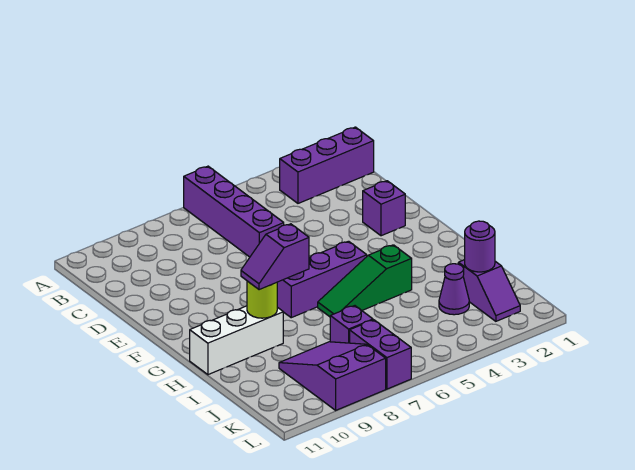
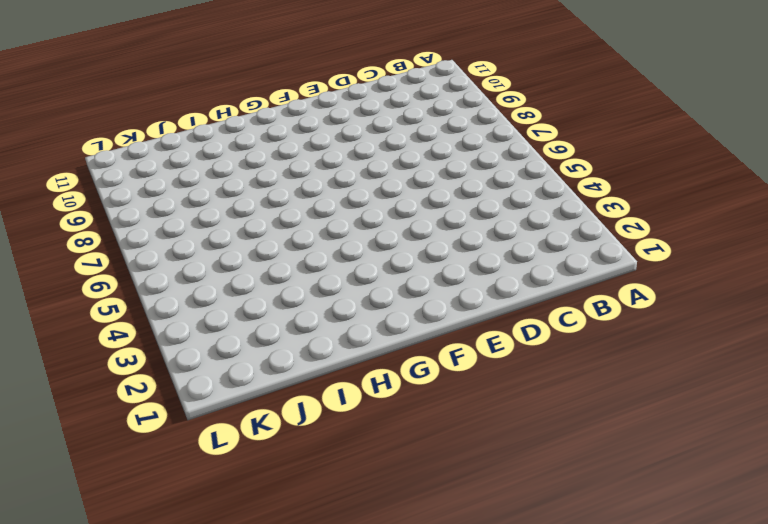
none -> purple brick A6:D6 level 1
none -> purple brick B1:B3 level 1
none -> purple brick E2 level 1

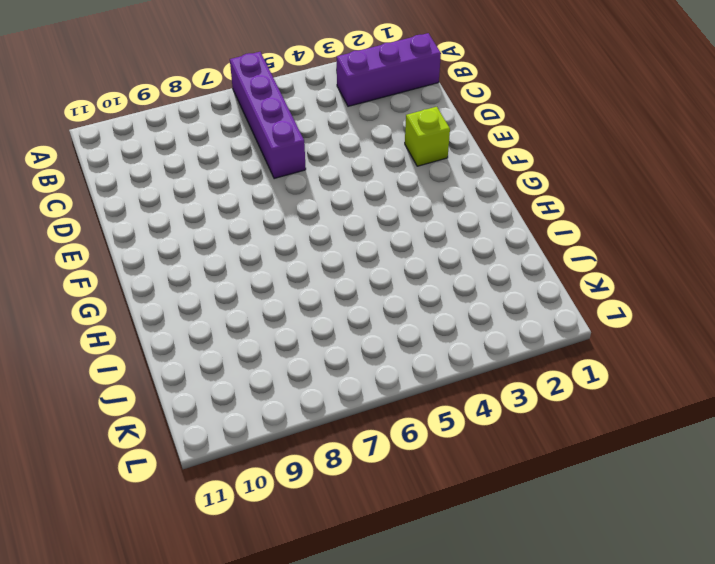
lime brick E2 level 1 -> purple brick E2 level 1
none -> purple brick G5:G7 level 1
none -> green slope H4:H6 level 1 top 4
none -> white brick H9:H11 level 1

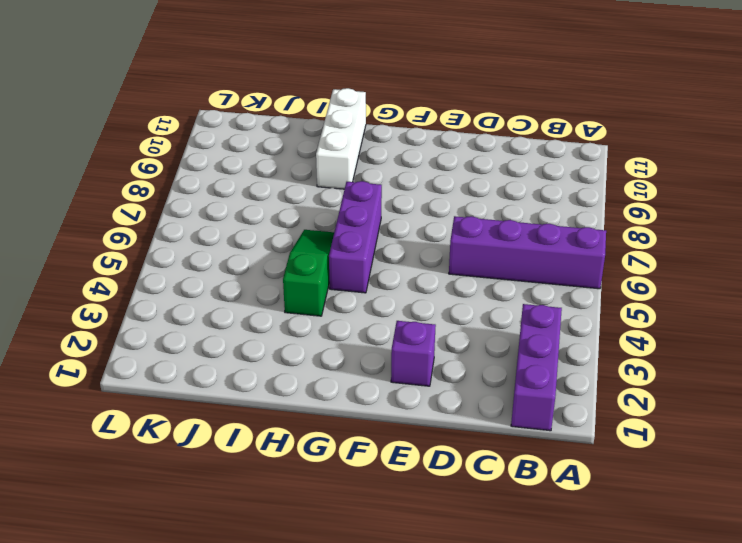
none -> purple slope J2:K2 level 1 top J
none -> purple cone J3 level 1
none -> purple brick J7 level 1

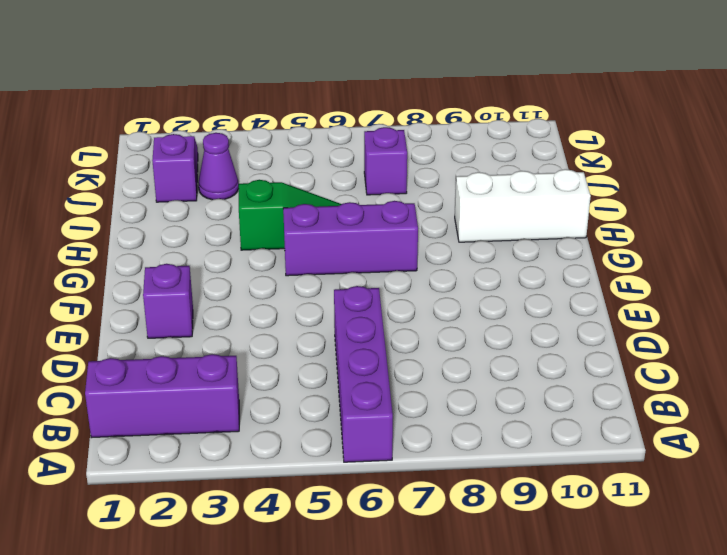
none -> purple slope J8:L9 level 1 top L
none -> purple brick K7:L7 level 1
none -> lime round brick H9 level 2

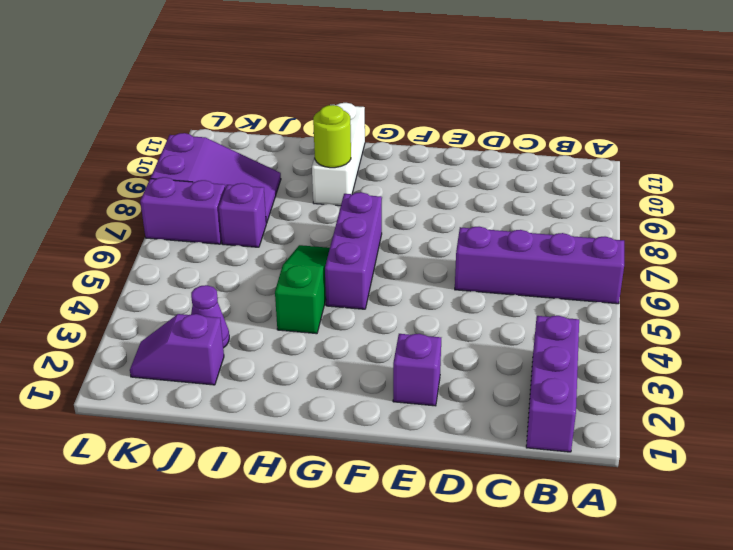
none -> purple round brick J2 level 2
none -> purple slope H8:H9 level 3 top 8

